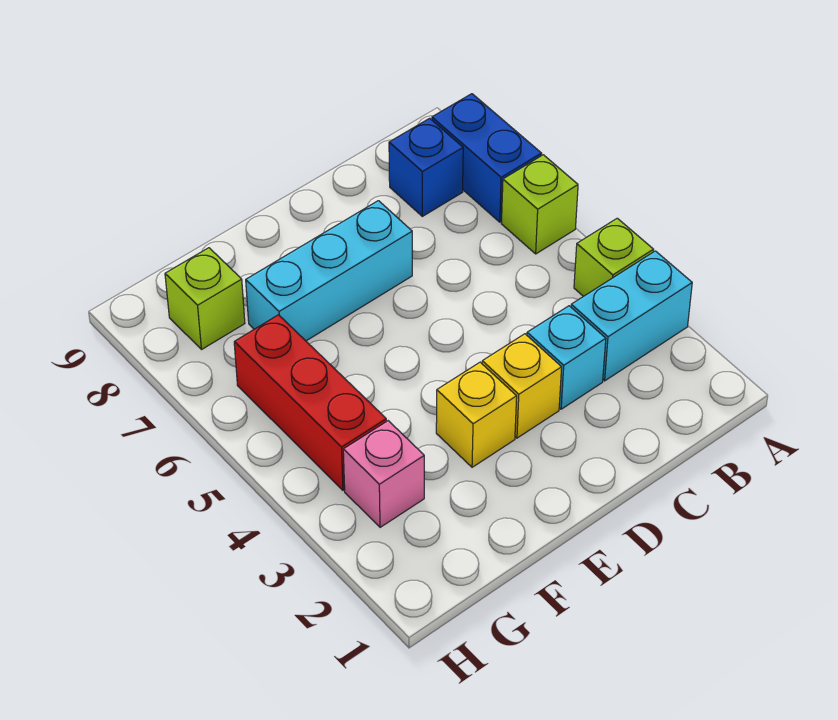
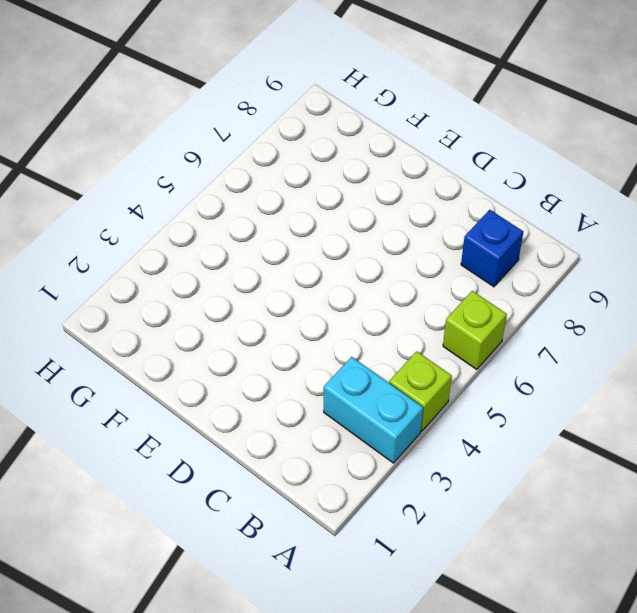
none -> blue brick A7:A8 level 1
none -> cyan brick C3 level 1
none -> yellow brick D3 level 1

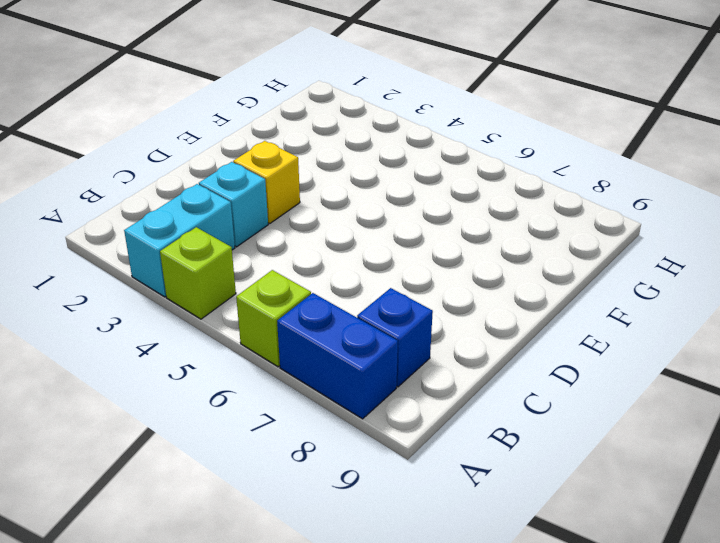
none -> cyan brick D7:F7 level 1
none -> yellow brick E3 level 1
none -> pink brick G3 level 1

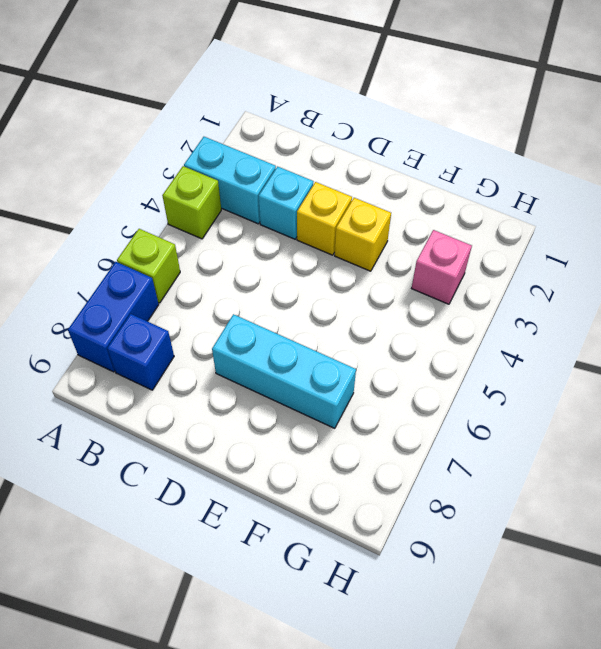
none -> red brick G4:G6 level 1
none -> lime brick G8 level 1

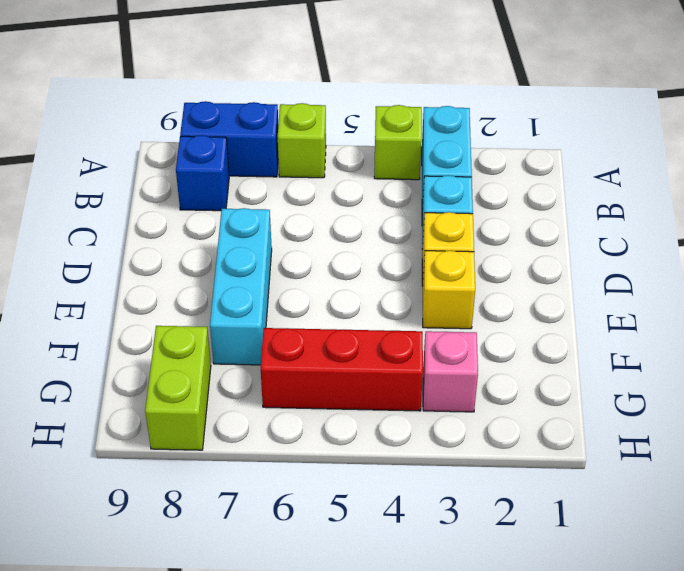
lime brick G8:H8 level 1 -> lime brick G8 level 1

